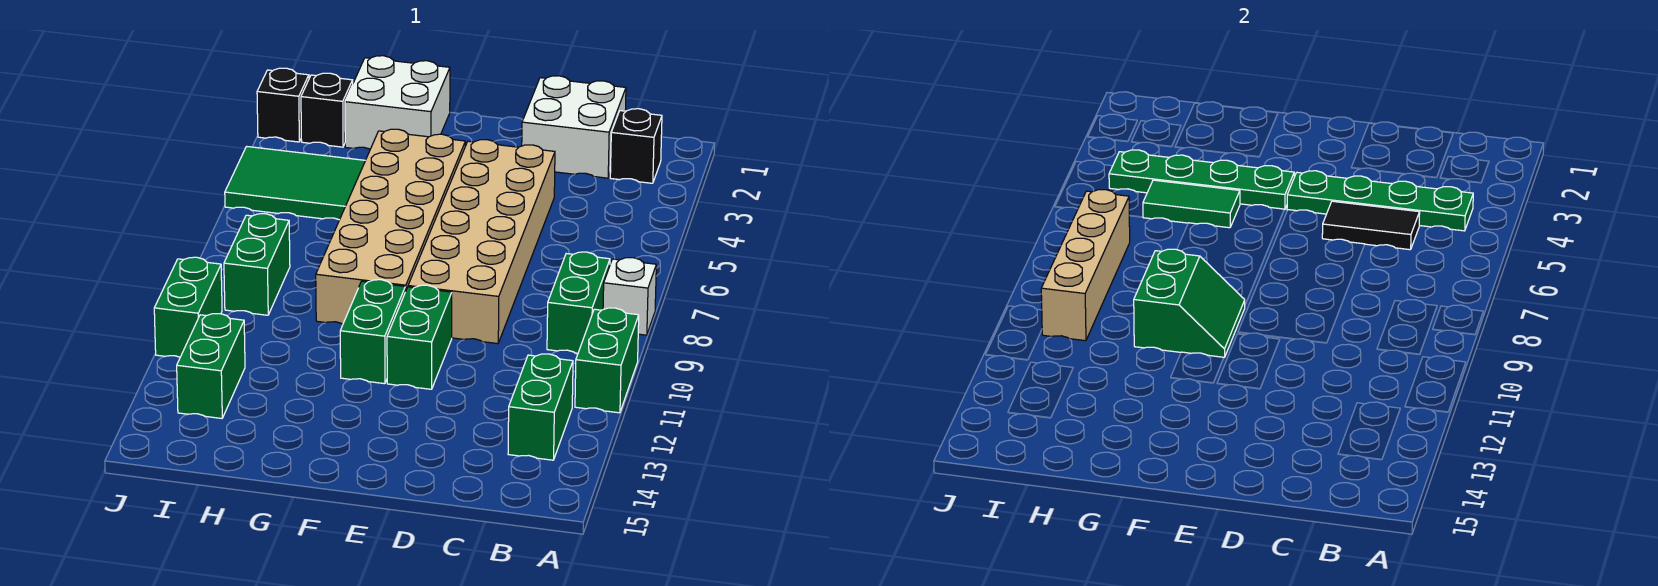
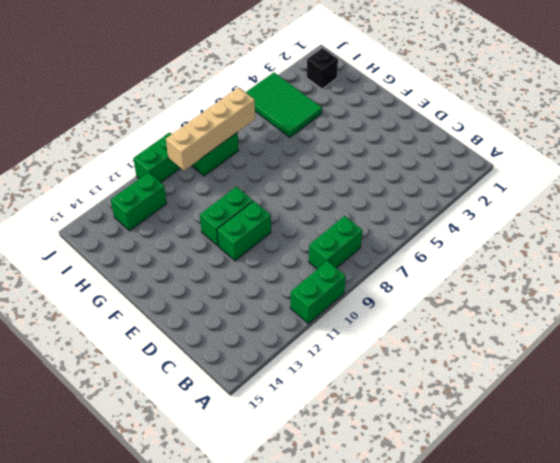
none -> white brick A8 level 1
none -> black brick B2 level 1
none -> green brick B12:B13 level 1

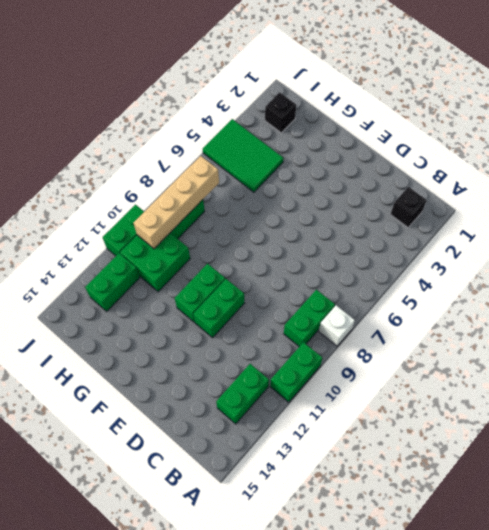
green brick H10:I11 level 1 -> none
none -> white brick C1:D2 level 1
none -> tan brick D4:E9 level 1
none -> tan brick F4:G9 level 1

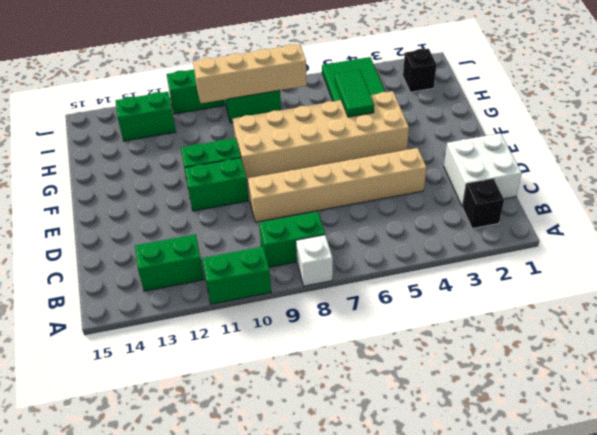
tan brick D4:D9 level 1 -> tan brick D4:E9 level 1
none -> white brick G1:H2 level 1
none -> black brick J2 level 1
none -> green plate B4:E4 level 2

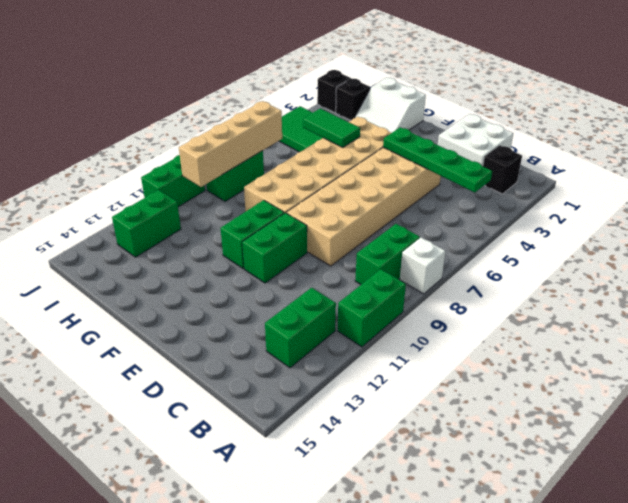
white slope G1:H2 level 1 top 1 -> white brick G1:H2 level 1
none -> black tile C5:D5 level 2
none -> green plate F4:I4 level 2
none -> green slope F9:G10 level 2 top G

